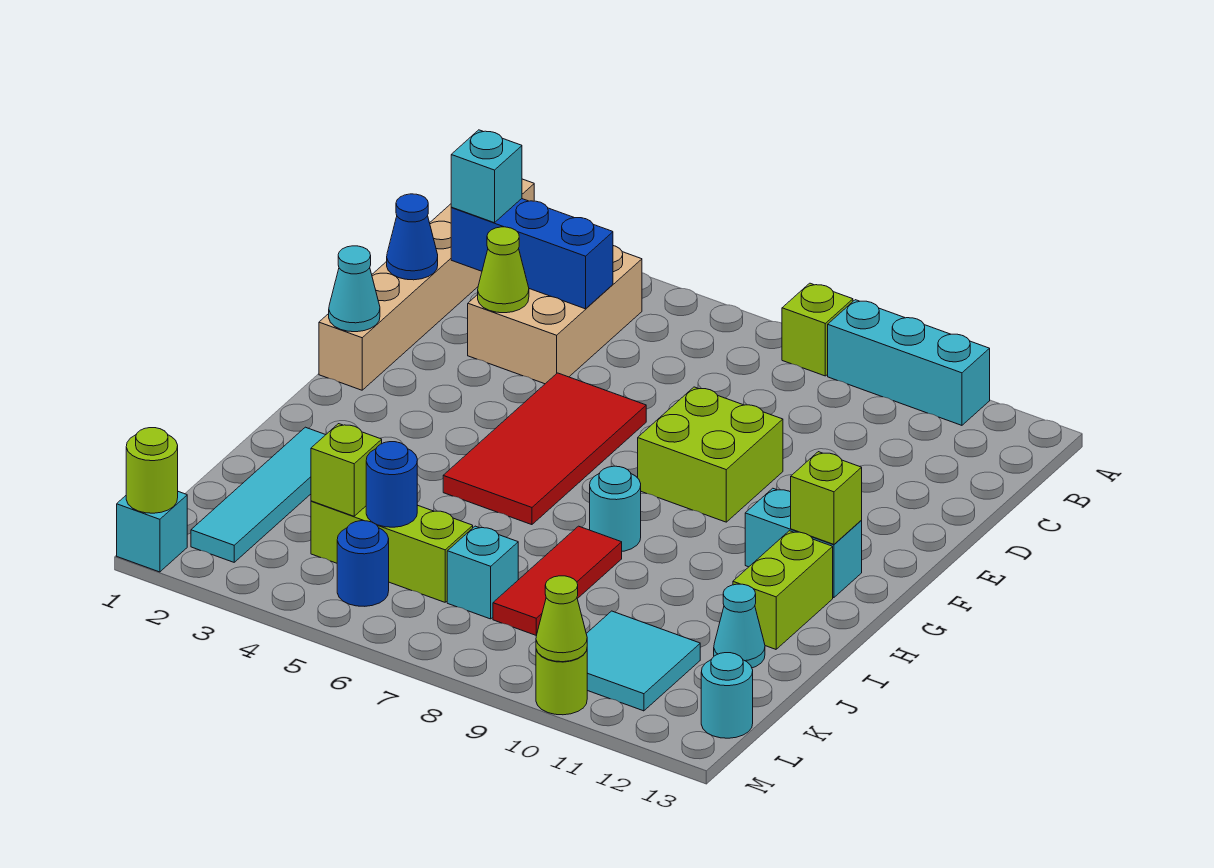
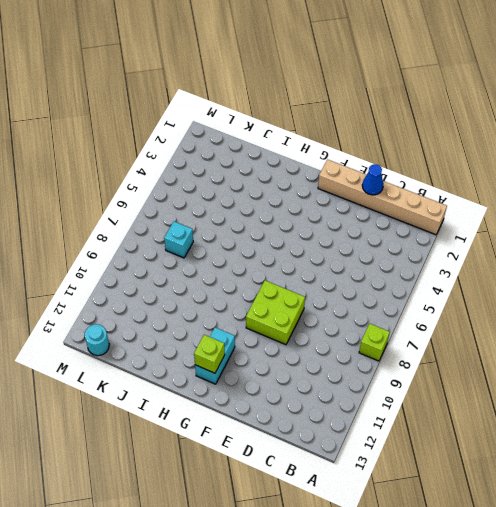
none -> cyan brick A9:A11 level 1
none -> tan brick B3:D4 level 1
none -> red tile E5:H6 level 1

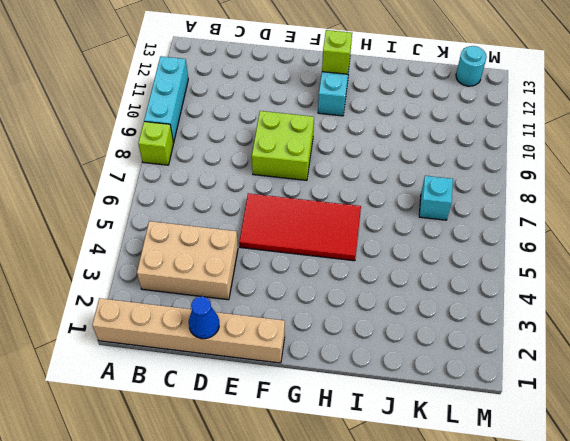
none -> cyan round brick H8 level 1
none -> lime brick H12:I12 level 1
none -> cyan tile I2:L2 level 1

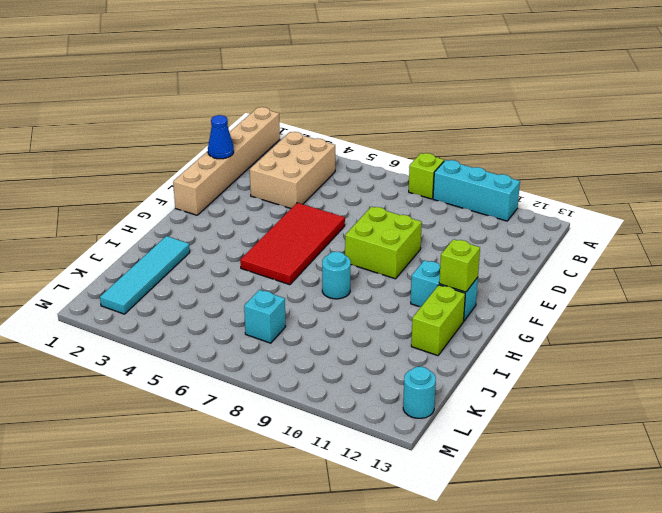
none -> red tile I8:K8 level 1
none -> cyan cone J12 level 1
none -> lime brick K4:K6 level 1

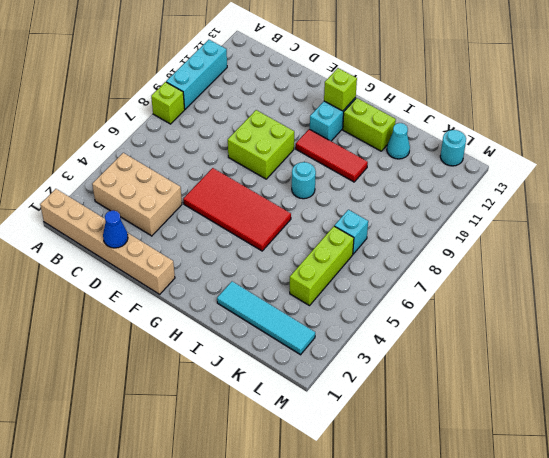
red tile G10:I10 level 1 -> red tile I8:K8 level 1
none -> cyan tile K10:L11 level 1
none -> blue round brick L5 level 1
none -> cyan brick M1 level 1

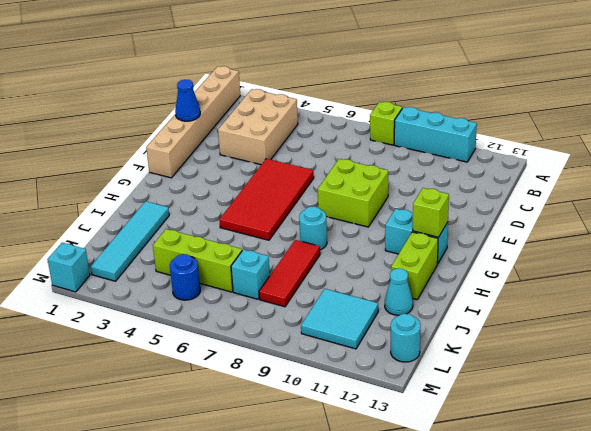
none -> lime round brick M10 level 1
none -> blue brick C2:C4 level 2
none -> lime cone D3 level 2

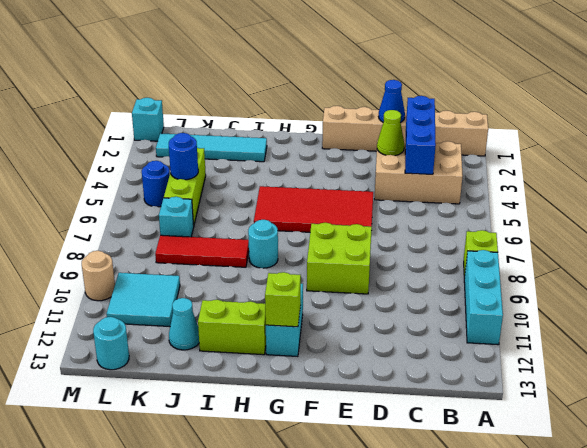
tan round brick M10 level 1 -> lime round brick M10 level 1
none -> cyan cone F1 level 2
none -> lime brick K4 level 2
none -> lime round brick M1 level 2

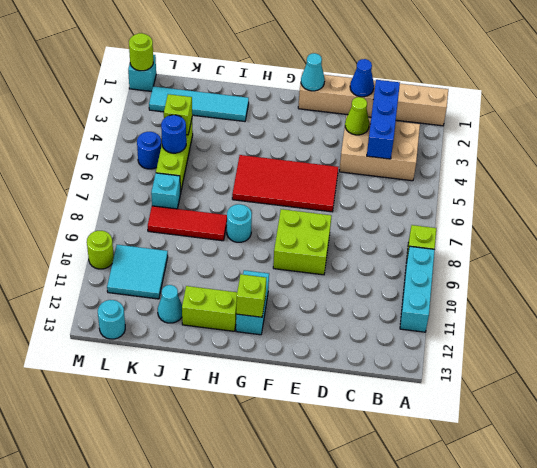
none -> lime cone M10 level 2
none -> cyan brick C2 level 3

